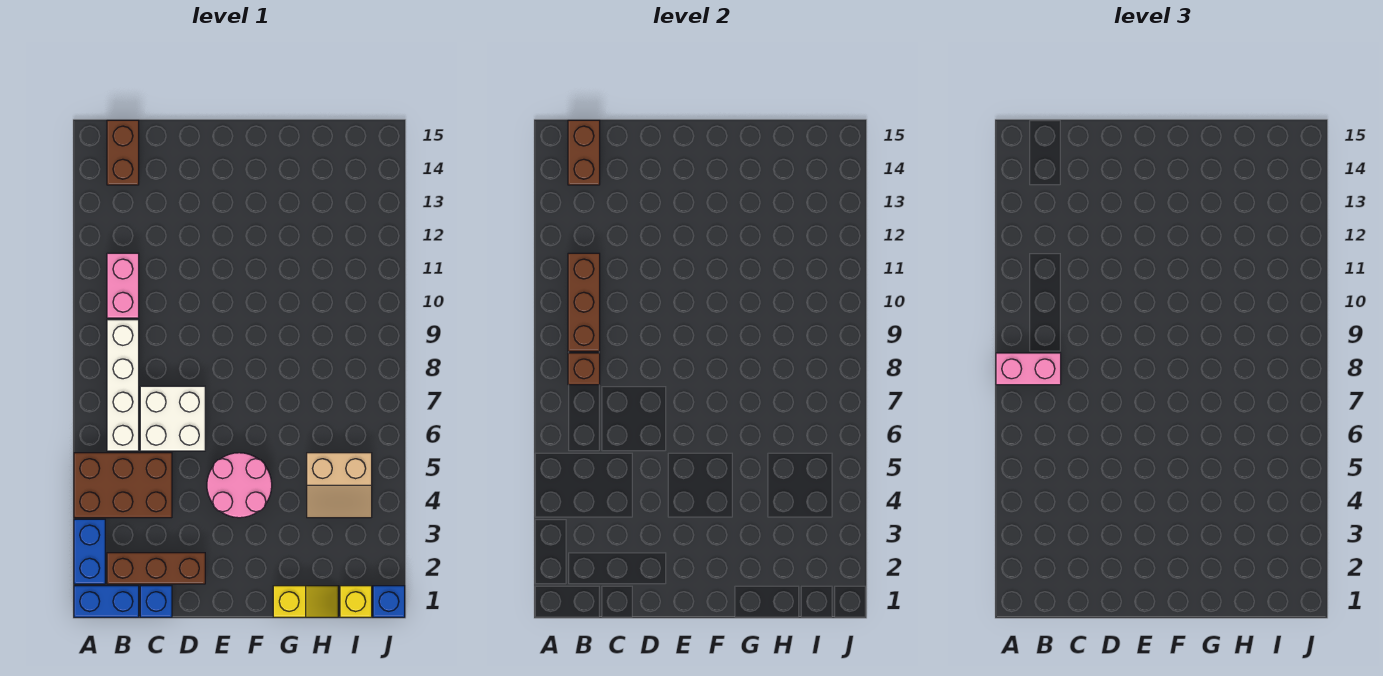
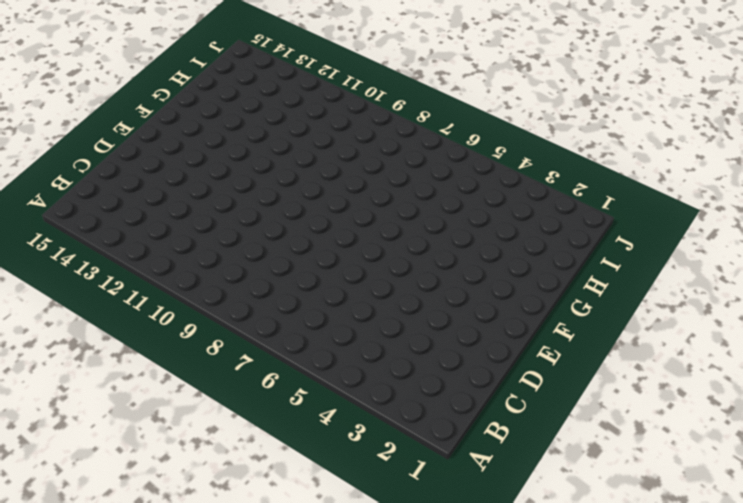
none -> blue brick A1:B1 level 1
none -> blue brick A2:A3 level 1
none -> brown brick A4:C5 level 1

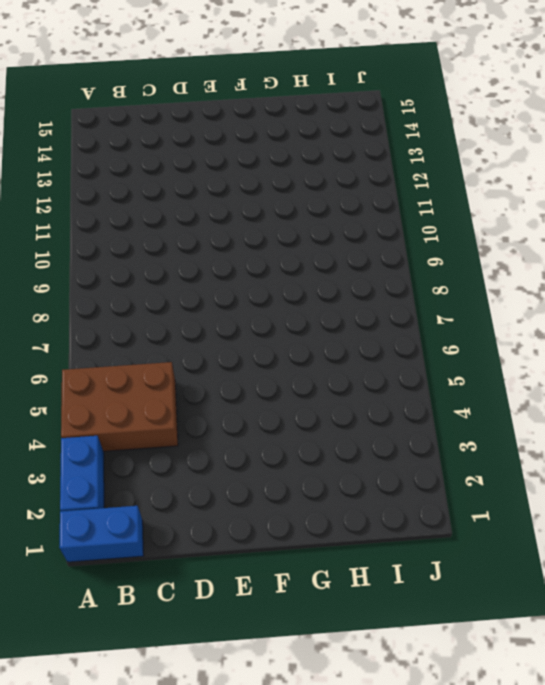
none -> brown brick B2:D2 level 1
none -> white brick B6:B9 level 1
none -> pink brick B10:B11 level 1

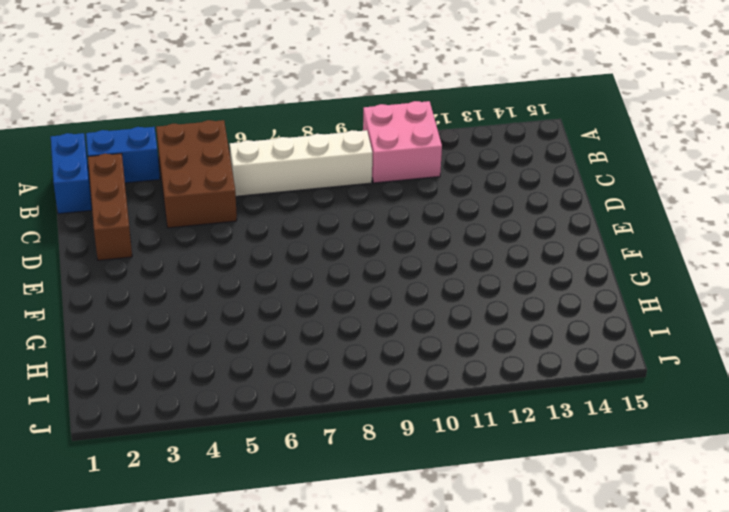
pink brick A10:B11 level 1 -> pink brick B10:B11 level 1
none -> brown brick B14:B15 level 1
none -> blue brick C1 level 1
none -> white brick C6:D7 level 1

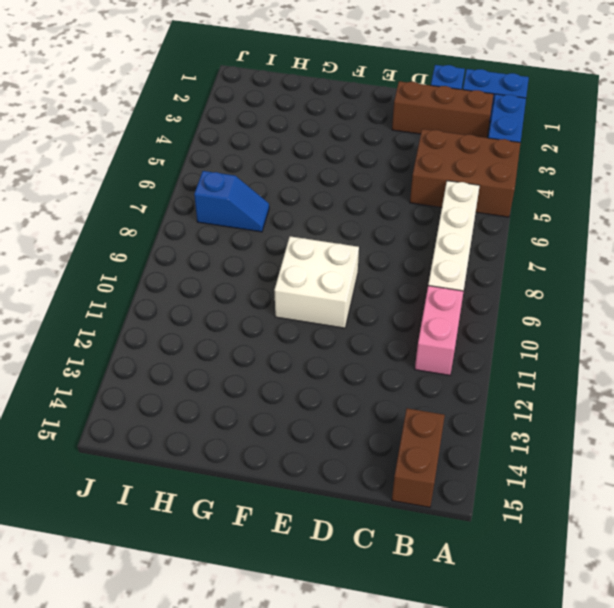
white brick E9:F10 level 1 -> white brick C6:D7 level 1
blue slope H7:I7 level 1 top I -> none
none -> pink round brick E4:F5 level 1
none -> yellow slope G1:H1 level 1 top G
none -> tan slope H4:I5 level 1 top 5

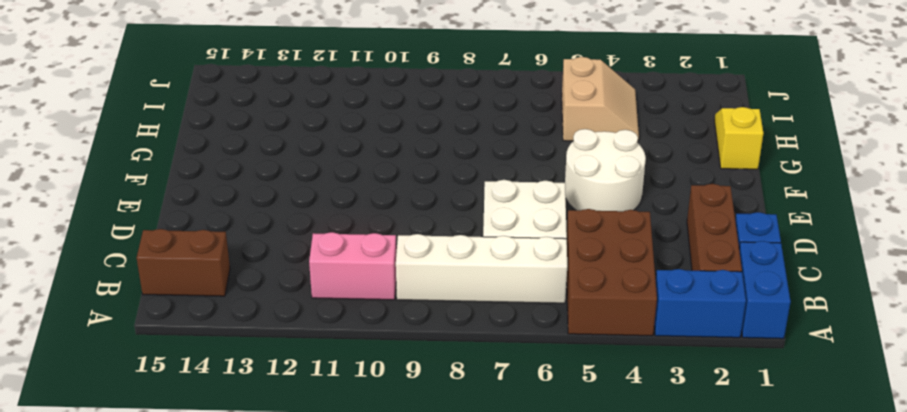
white round brick E4:F5 level 1 -> pink round brick E4:F5 level 1
none -> yellow brick I1 level 1
none -> blue brick J1 level 1
none -> brown brick B8 level 2

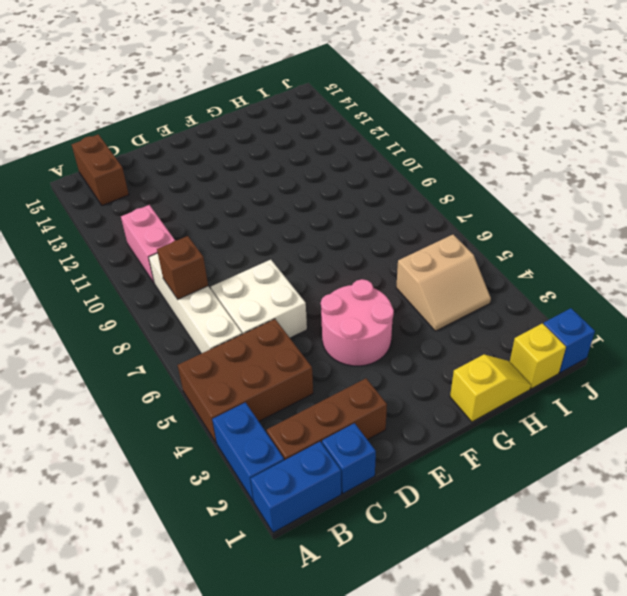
none -> brown brick B9:B11 level 2
none -> brown brick B14:B15 level 2
none -> pink brick A8:B8 level 3

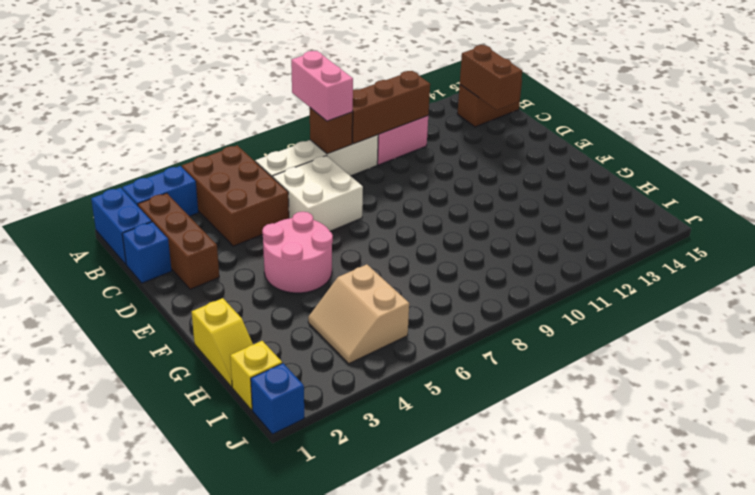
brown brick B14:C14 level 2 -> brown brick B14:B15 level 2

